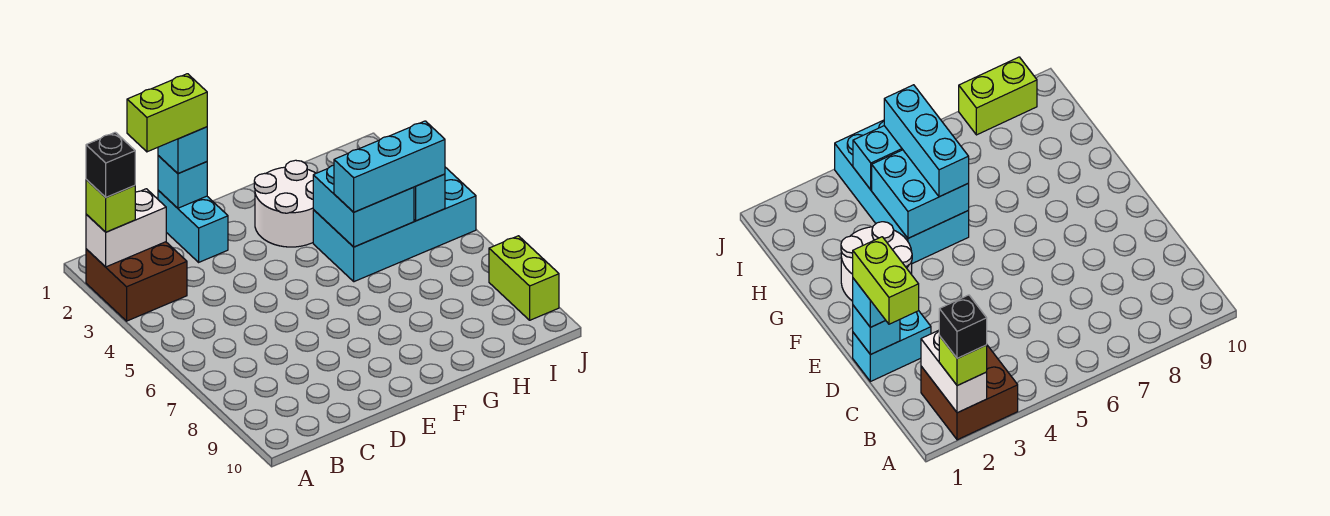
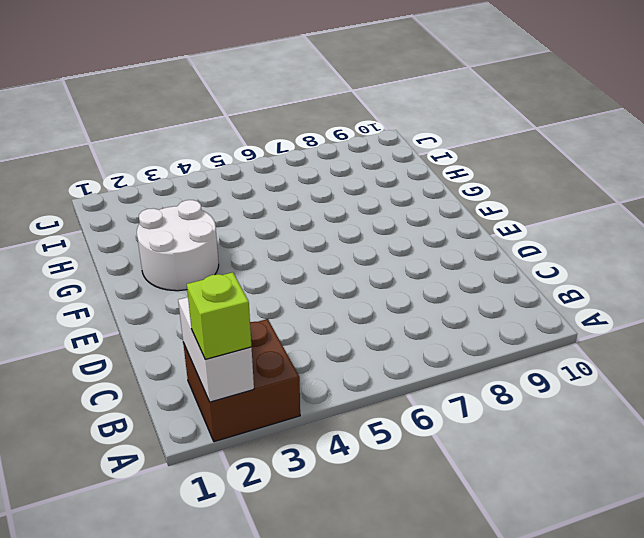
none -> cyan brick D1:D2 level 1
none -> cyan brick G4:J5 level 1
none -> lime brick J8:J9 level 1

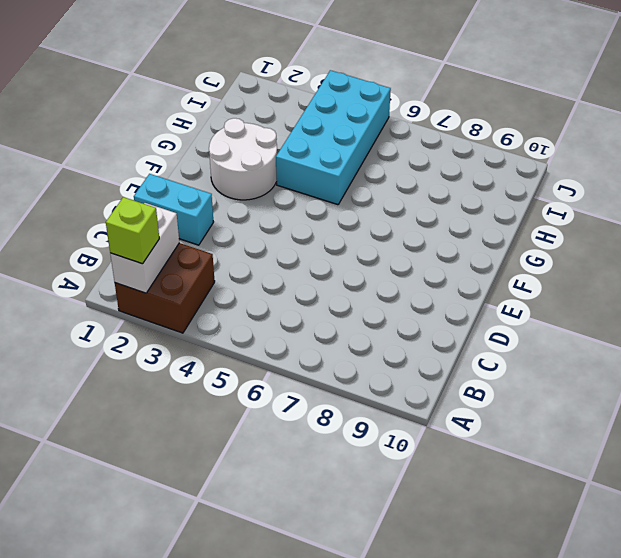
none -> lime brick J8:J9 level 1
none -> cyan brick D1 level 2
none -> cyan brick G4:H5 level 2

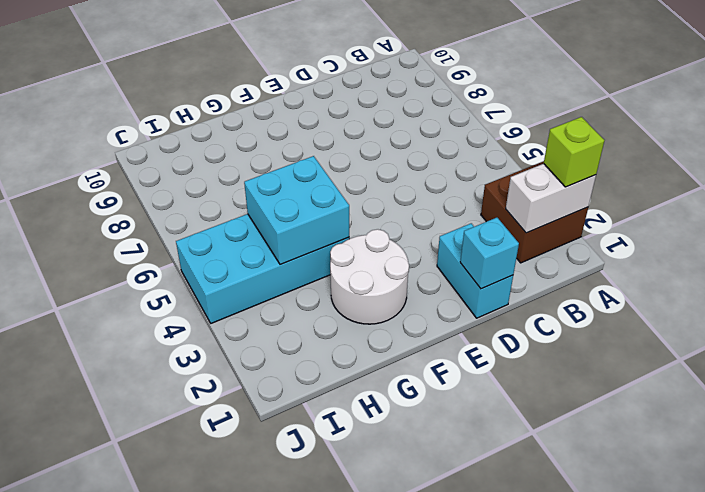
none -> lime brick J8:J9 level 1
none -> cyan brick I4:I5 level 2
none -> cyan brick D1 level 3

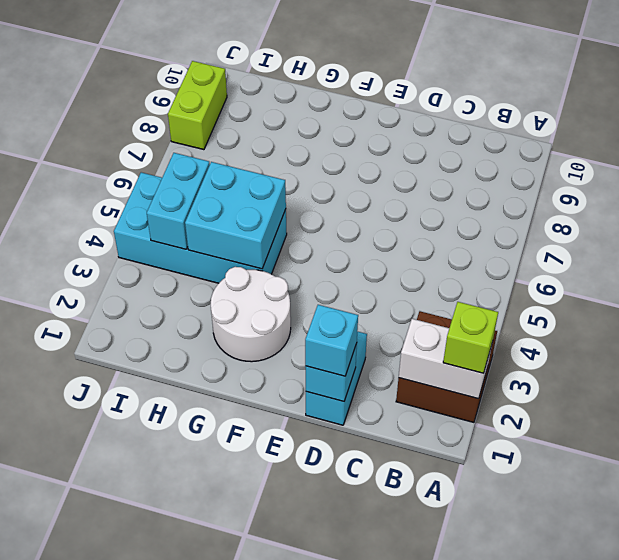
none -> cyan brick G5:I5 level 3
none -> black brick A2 level 4
none -> lime brick C1:D1 level 4

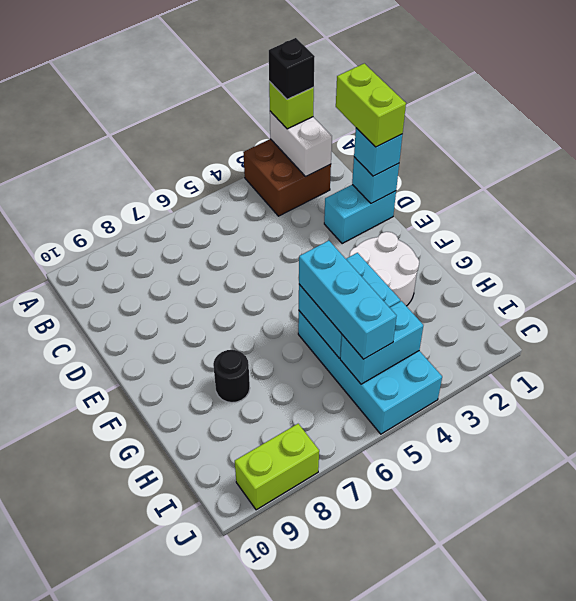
black round brick G8 level 1 -> none

